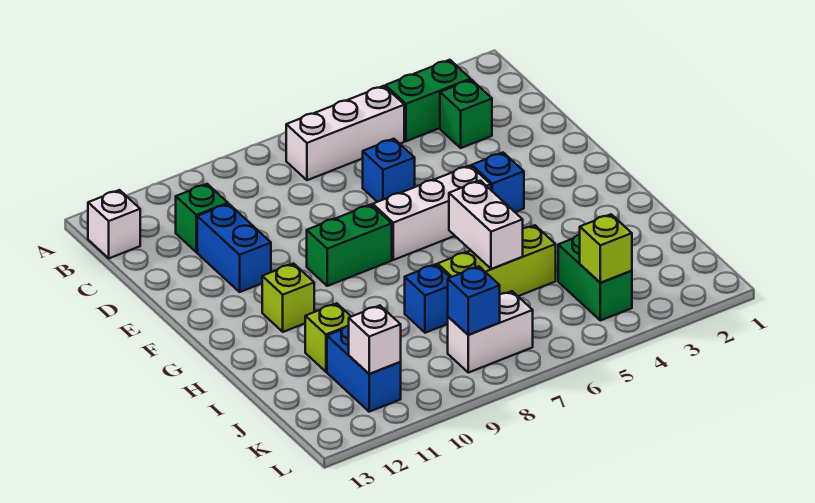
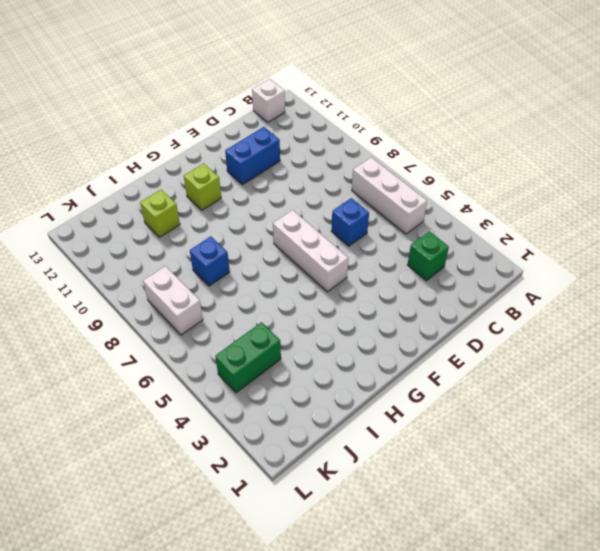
none -> green brick B3:B4 level 1
none -> green brick C11 level 1
none -> blue brick F4 level 1

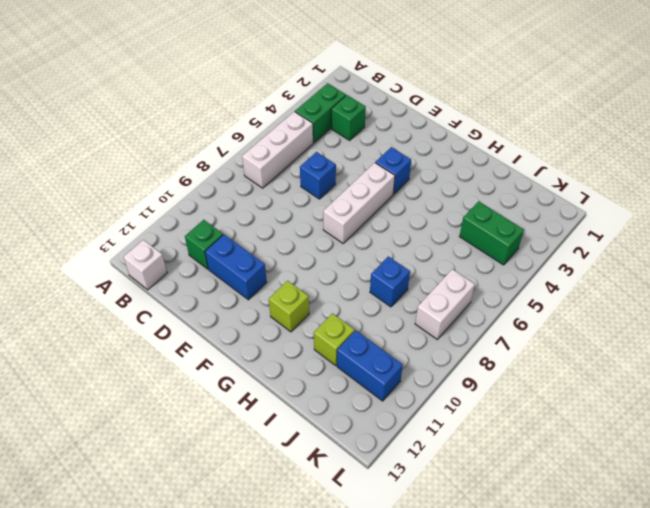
none -> green brick F8:F9 level 1
none -> lime brick I5:I7 level 1
none -> white brick H6:I6 level 2

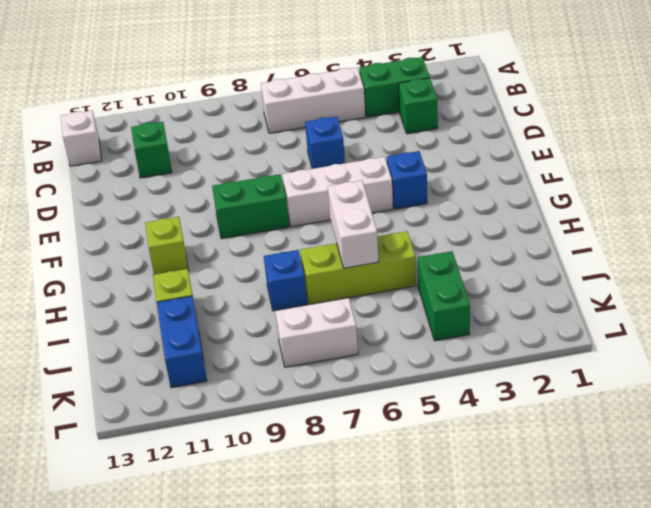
none -> blue brick D11:E11 level 1
none -> lime brick K4 level 2
none -> blue brick K8 level 2

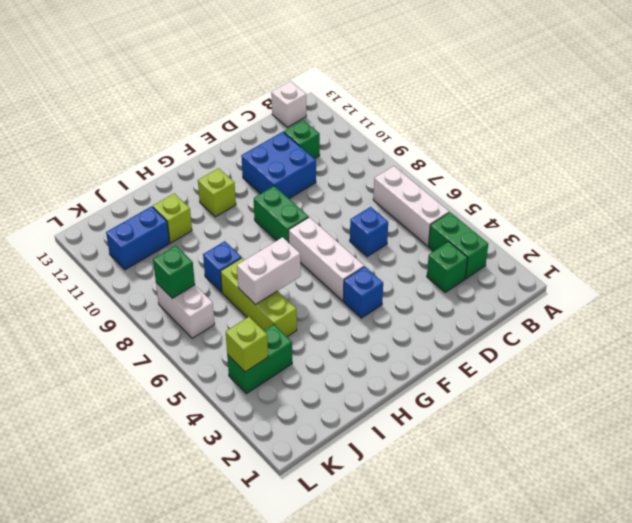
blue brick D10:E11 level 1 -> blue brick D11:E11 level 1
green brick K8 level 2 -> blue brick K8 level 2
none -> white brick K11 level 2

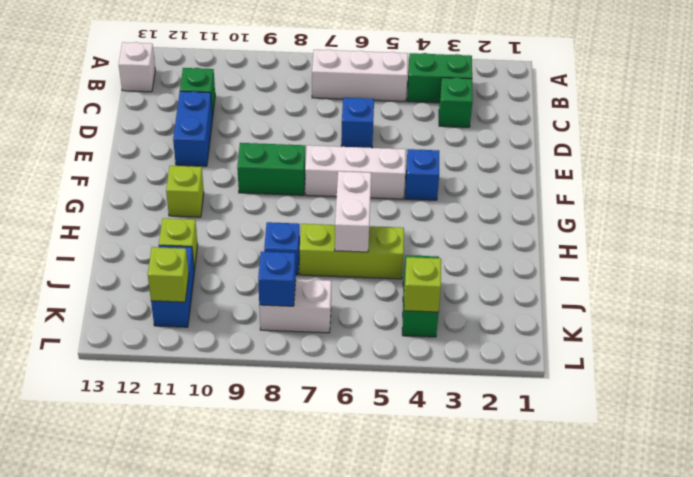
lime brick K11 level 2 -> white brick K11 level 2

